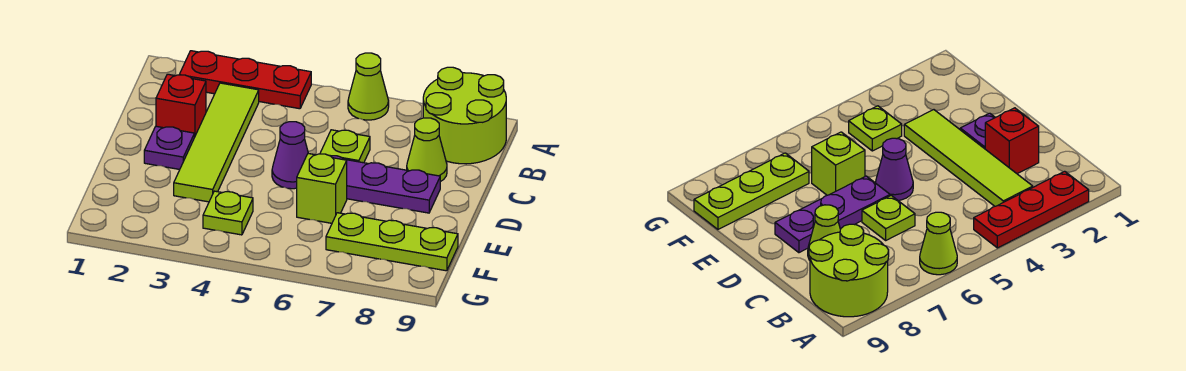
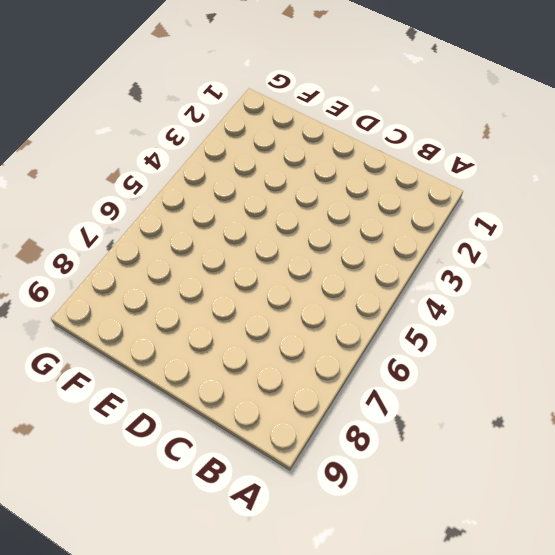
none -> red plate A2:A4 level 1
none -> lime cone A6 level 1
none -> lime round brick A8:B9 level 1

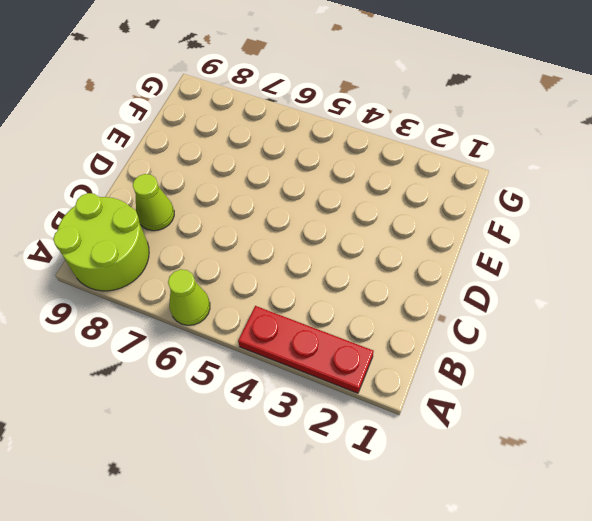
none -> lime tile B3:E3 level 1
none -> red brick C2 level 1
none -> lime plate C6 level 1

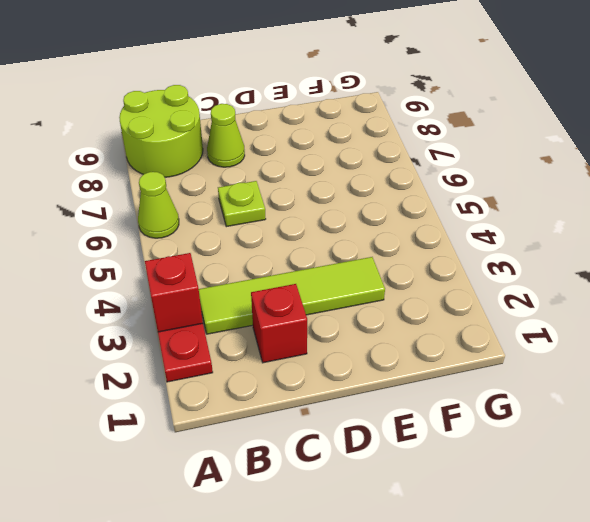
red brick A3 level 2 -> none
none -> purple plate D2 level 1
none -> purple cone D5 level 1
none -> purple plate D6:D8 level 1

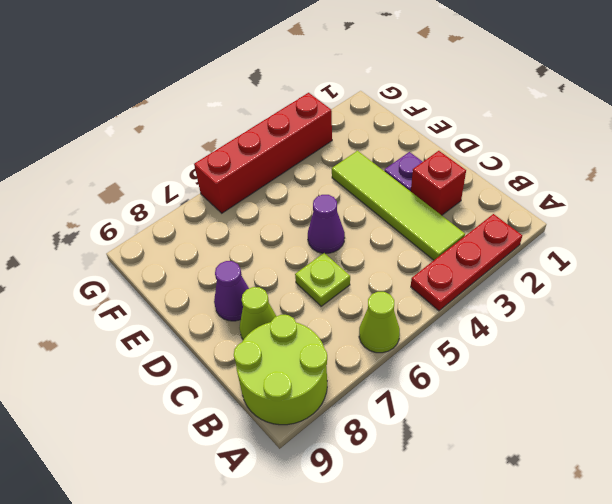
purple cone D8 level 1 -> purple plate D6:D8 level 1
red brick G3:G6 level 1 -> none
none -> lime brick E6 level 1
none -> lime plate F4 level 1
none -> lime plate F7:F9 level 1

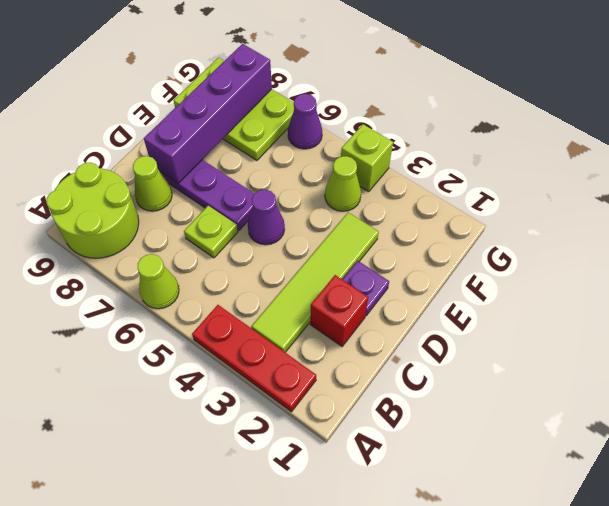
purple brick D8:G8 level 2 -> none
lime cone F4 level 1 -> lime plate F4 level 1
lime plate F7:G9 level 1 -> lime plate F7:F9 level 1
lime brick G4 level 1 -> lime brick E6 level 1
purple cone G6 level 1 -> none

